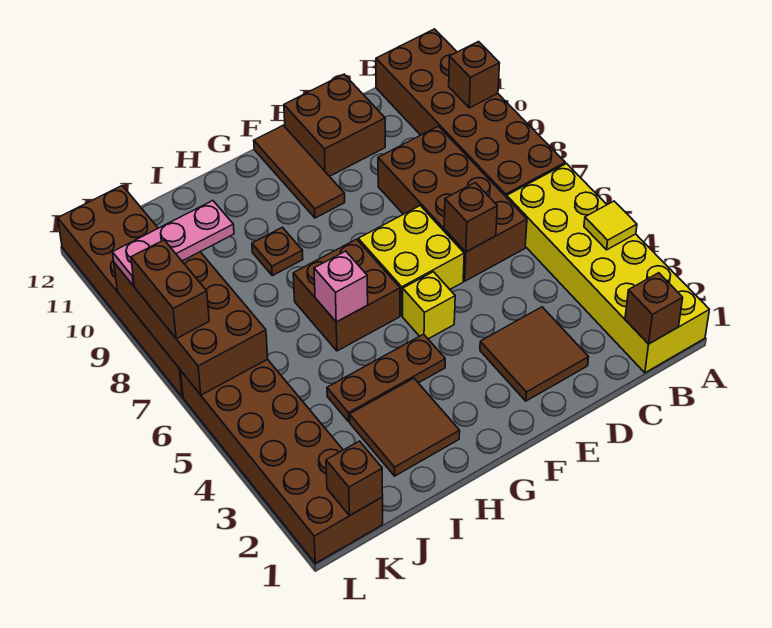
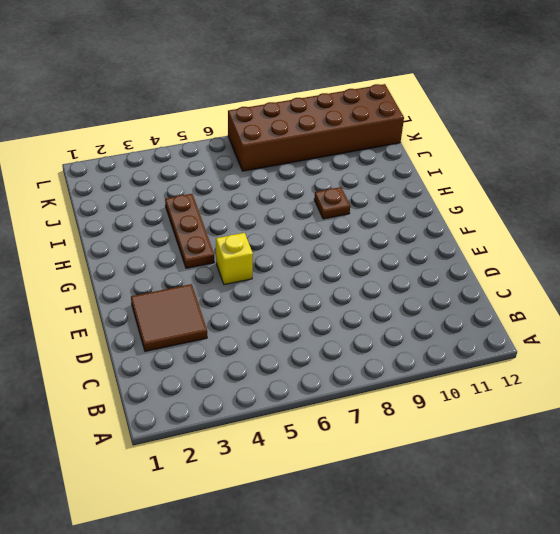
none -> yellow brick A1:B6 level 1
none -> brown brick A7:B12 level 1
none -> brown brick C6:D9 level 1

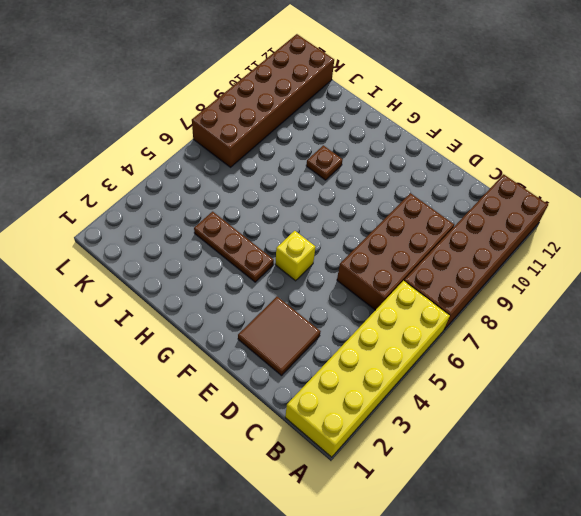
none -> brown brick D11:E12 level 1
none -> yellow brick E6:F7 level 1
none -> brown tile F10:F12 level 1

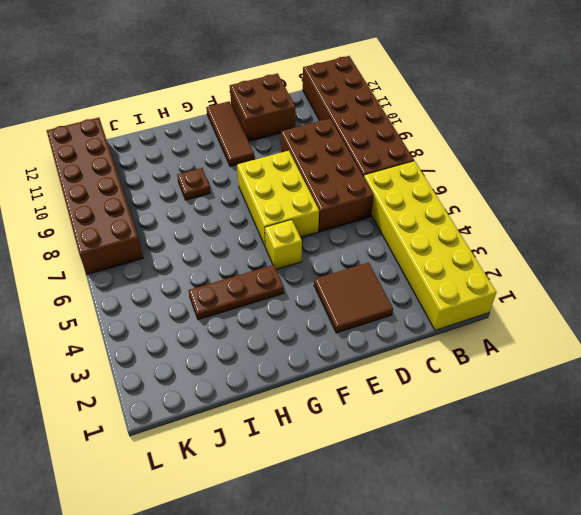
yellow brick E6:F8 level 1 -> yellow brick E6:F7 level 1
none -> brown brick G6:H7 level 1
none -> brown tile H2:I3 level 1
none -> brown brick K1:L6 level 1

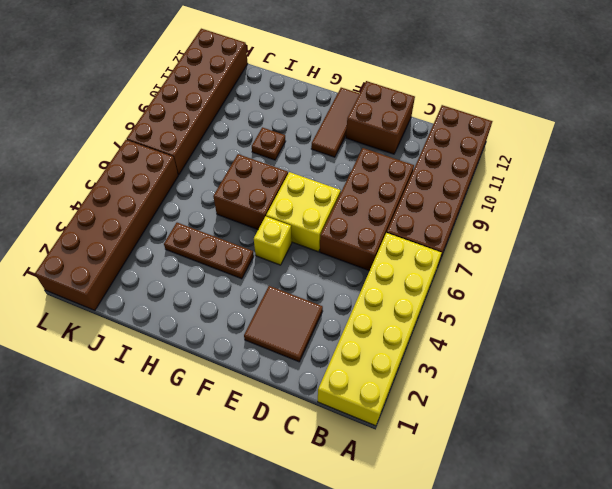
none -> brown tile H2:I3 level 1
none -> yellow tile A4 level 2
none -> brown brick A10 level 2

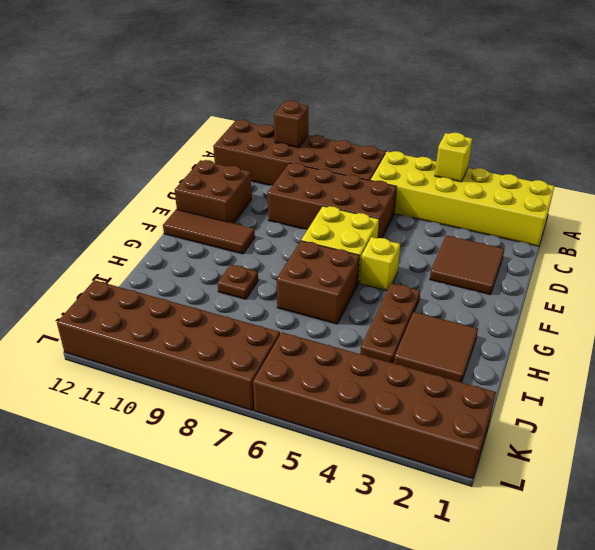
yellow brick A4 level 2 -> yellow tile A4 level 2
none -> brown brick B1 level 2
none -> brown brick D6 level 2
none -> pink brick H6 level 2

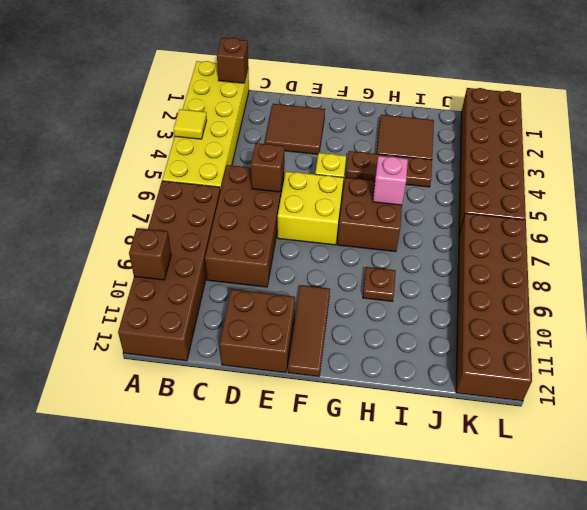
none -> brown brick K1 level 2
none -> brown brick K6:L9 level 2
none -> pink plate J9:L9 level 3

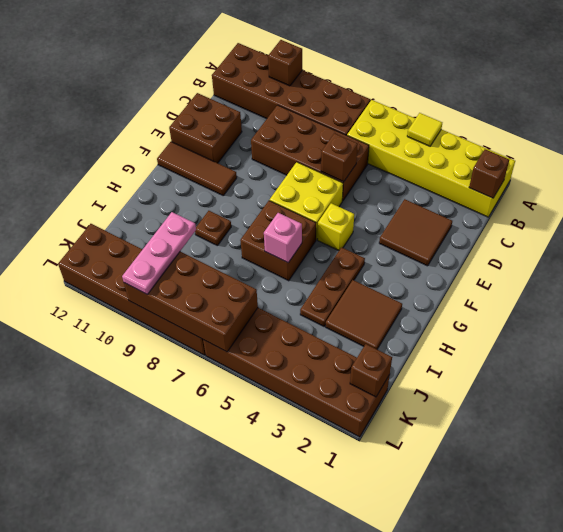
none -> brown brick L7:L8 level 3

